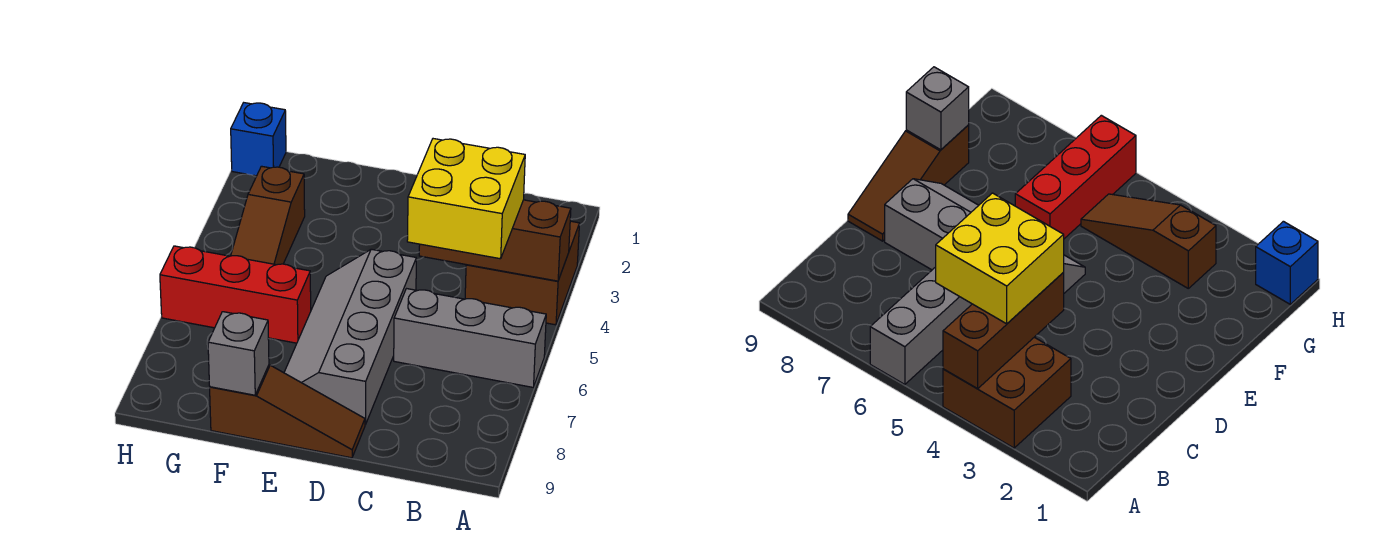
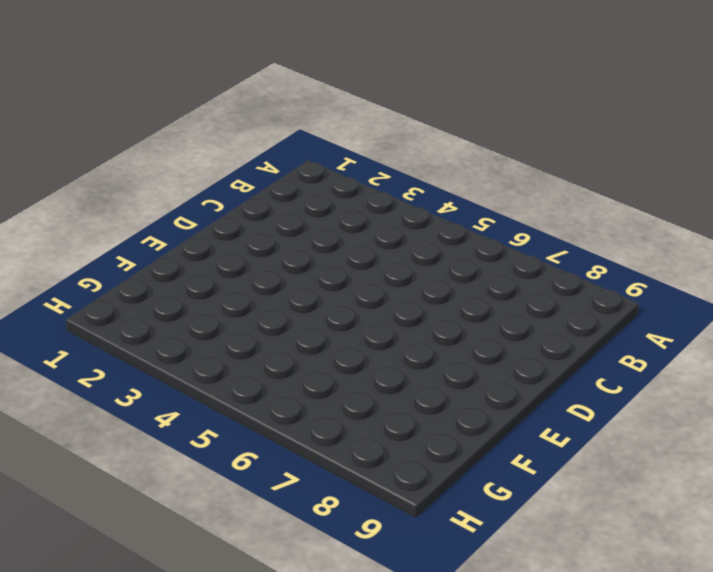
none -> brown brick A3:B4 level 1
none -> grey brick A6:C6 level 1

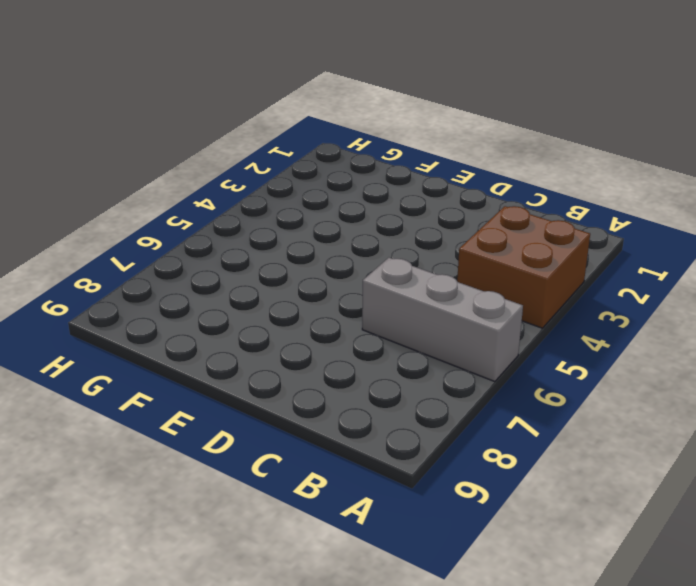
none -> grey slope D5:E8 level 1 top D
none -> brown slope D9:F9 level 1 top F

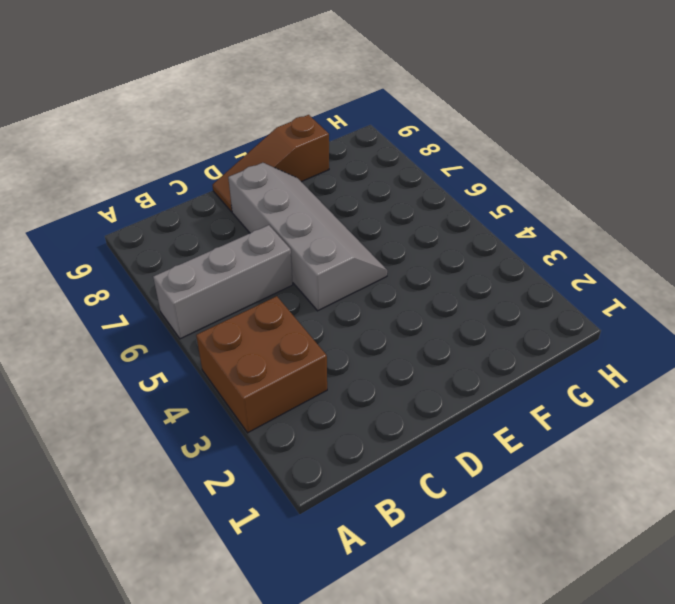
none -> red brick F6:H6 level 1
none -> brown slope G3:G5 level 1 top 3

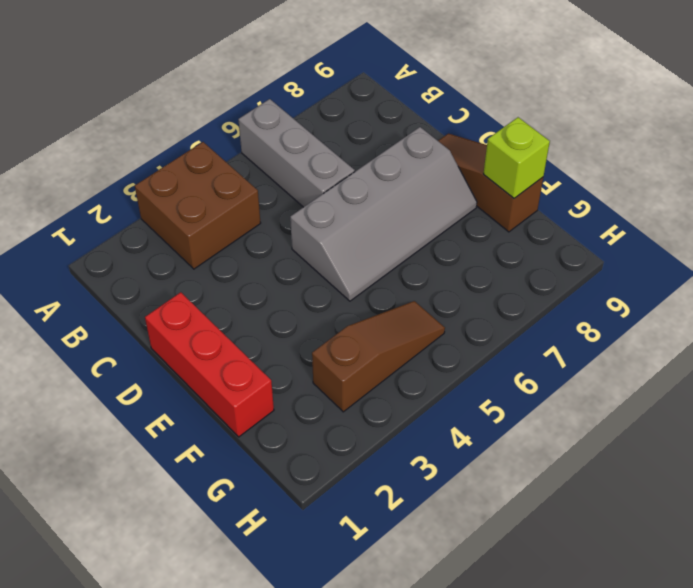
red brick D1:F1 level 1 -> red brick F6:H6 level 1
lime brick F9 level 2 -> grey brick F9 level 2
none -> blue brick H1 level 1
none -> brown brick A4:C4 level 2

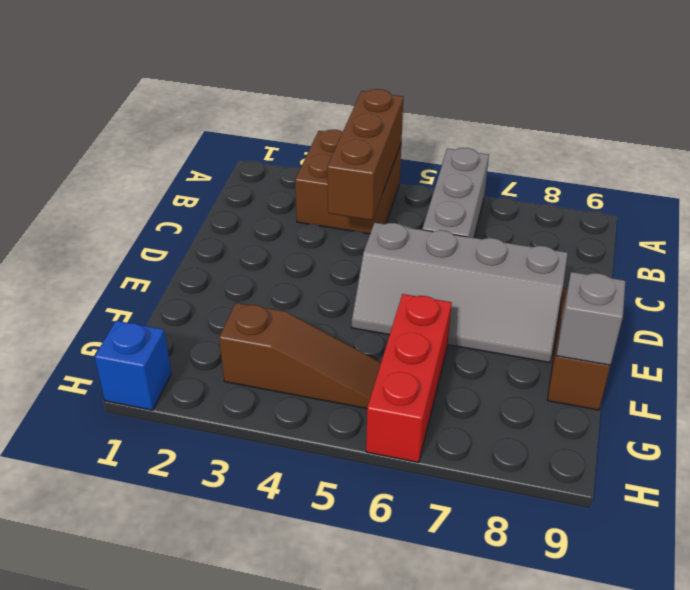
none -> yellow brick B4:C5 level 3

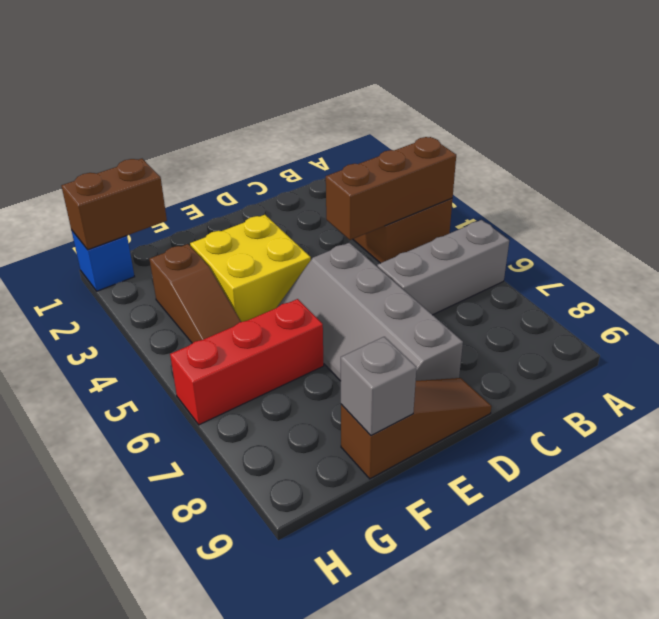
yellow brick E3:F4 level 1 -> yellow brick B4:C5 level 3
brown brick G1:H1 level 2 -> none

